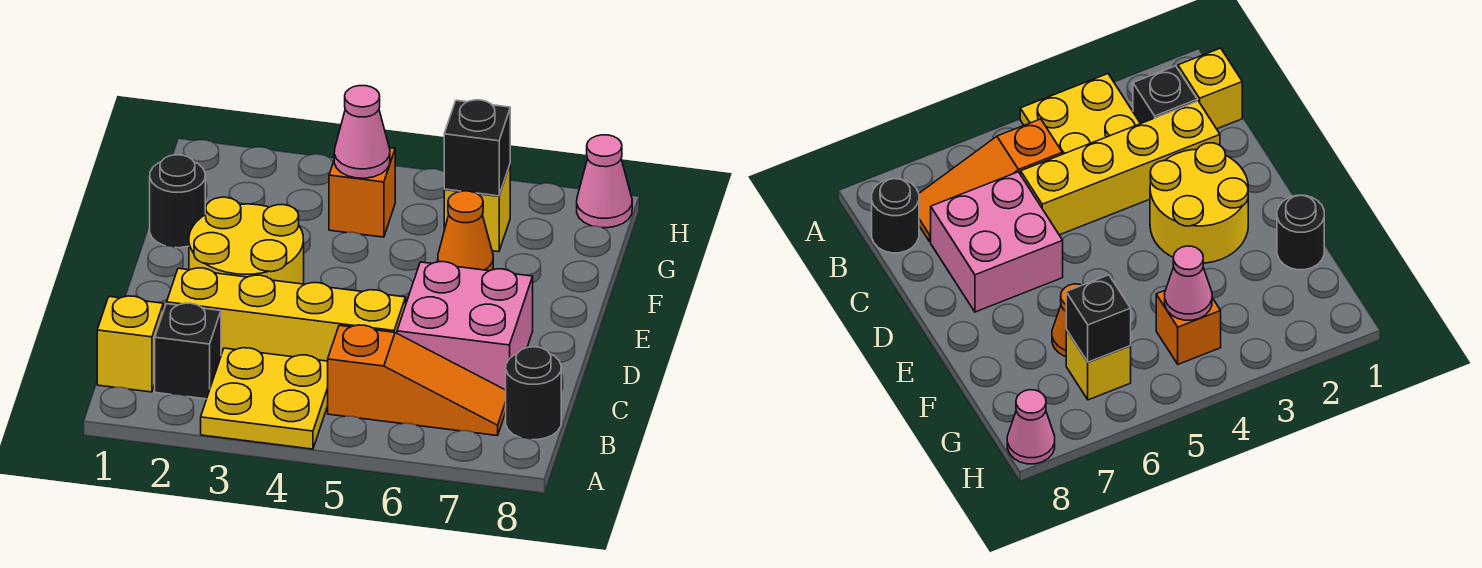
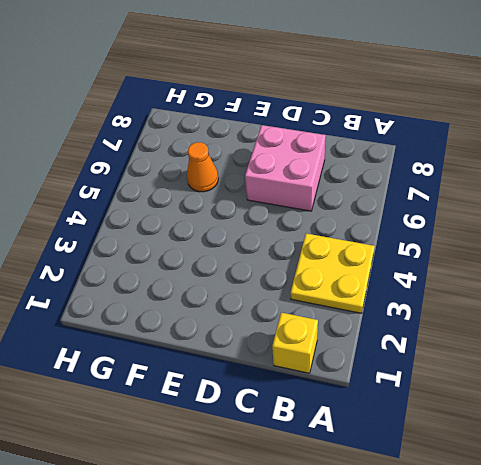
none -> black brick B2 level 1
none -> orange slope B5:B7 level 1 top 5
none -> black round brick B8 level 1

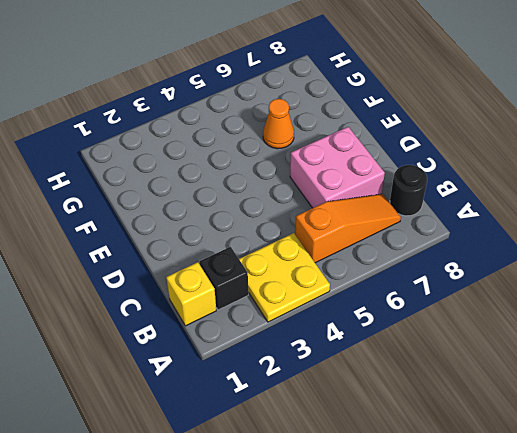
none -> yellow brick C2:C5 level 1
none -> yellow round brick D2:E3 level 1
none -> black round brick F1 level 1

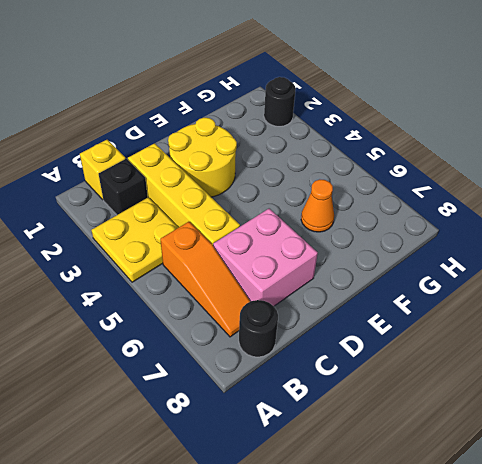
black round brick H2 level 1 -> black round brick F1 level 1
none -> orange brick G4 level 1
none -> yellow brick G6 level 1
none -> pink cone H8 level 1

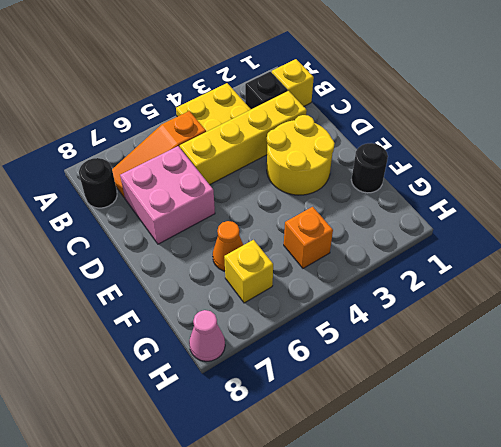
none -> pink cone G4 level 2
none -> black brick G6 level 2

